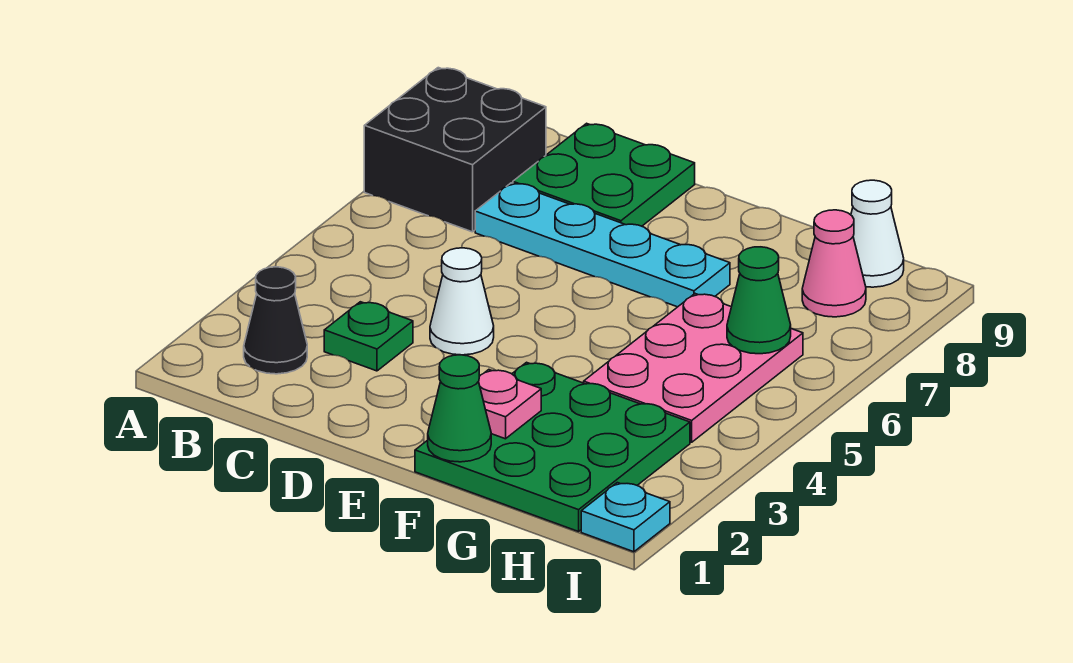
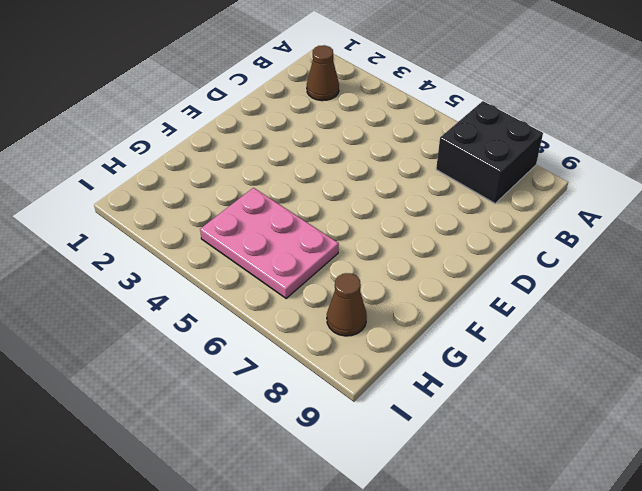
brown cone B2 level 1 -> black cone B2 level 1
brown cone H8 level 1 -> pink cone H8 level 1
none -> green plate C3 level 1
none -> cyan plate C7:F7 level 1
none -> green plate C8:D9 level 1

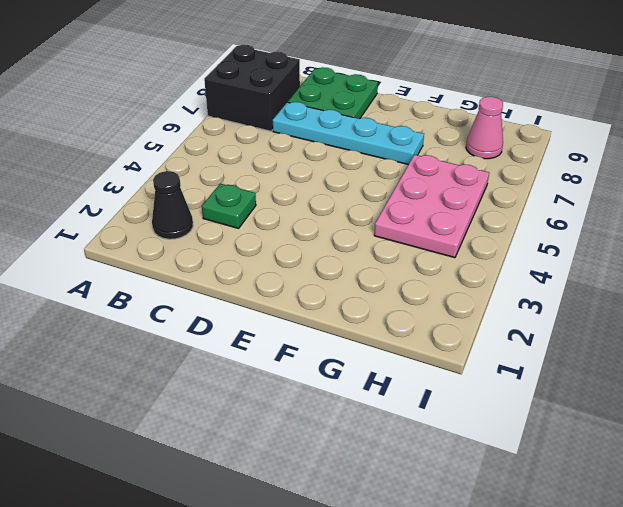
none -> white cone D4 level 1
none -> green plate F1:H3 level 1
none -> white cone H9 level 1

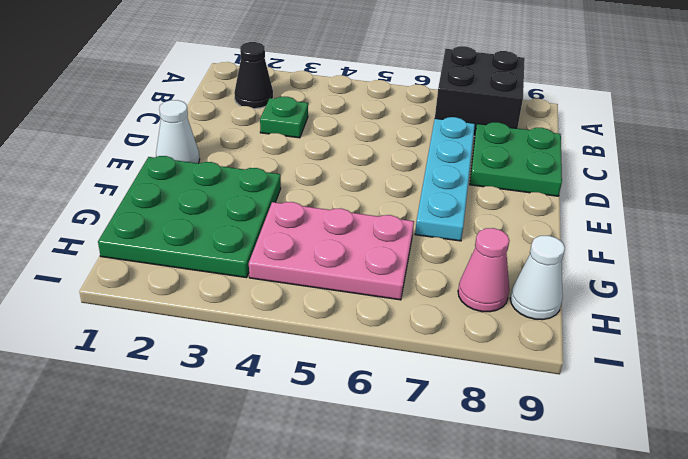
white cone E1 level 1 -> white cone D4 level 1
none -> cyan plate I1 level 1
none -> green cone F1 level 2
none -> pink plate F2 level 2

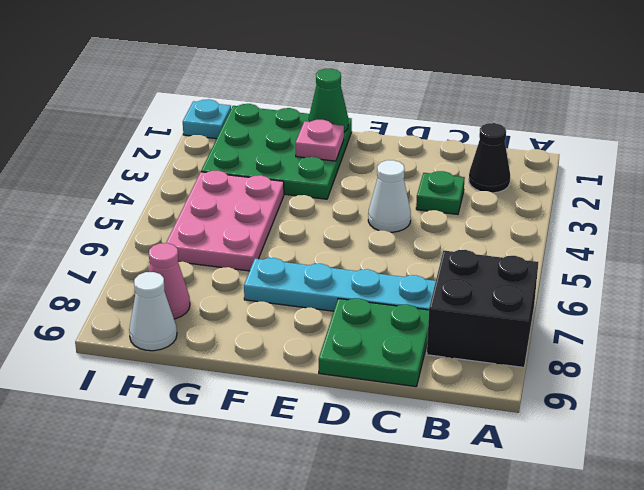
none -> green cone H6 level 2

